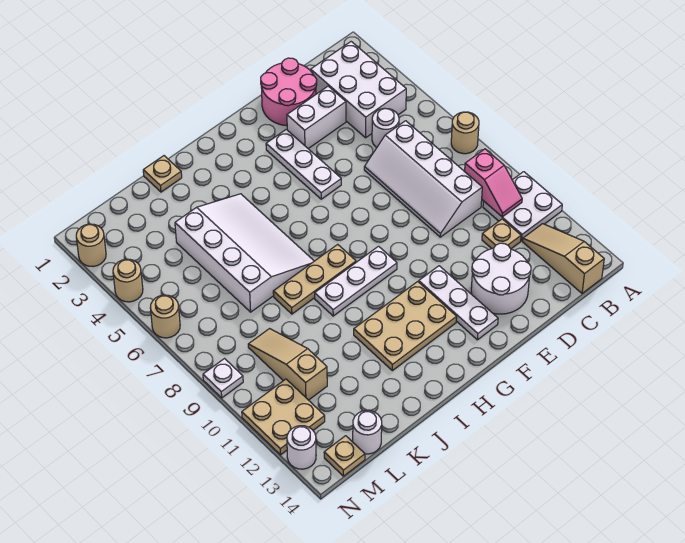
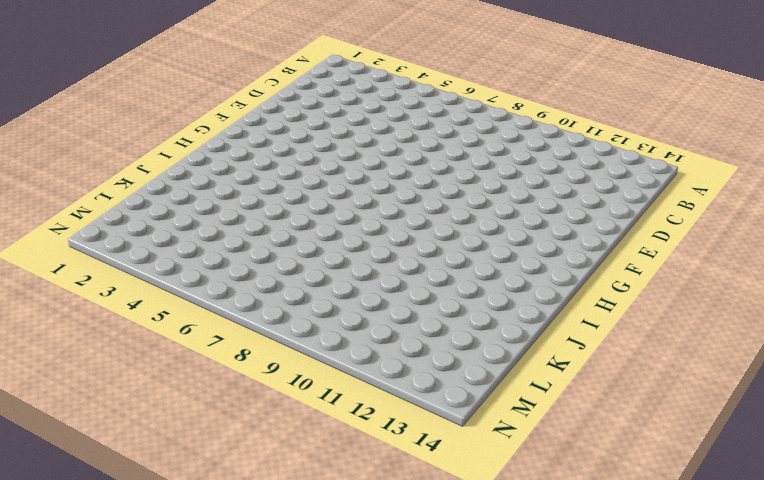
none -> tan round brick A7 level 1
none -> white plate A10:B11 level 1
none -> white brick B2:C4 level 1

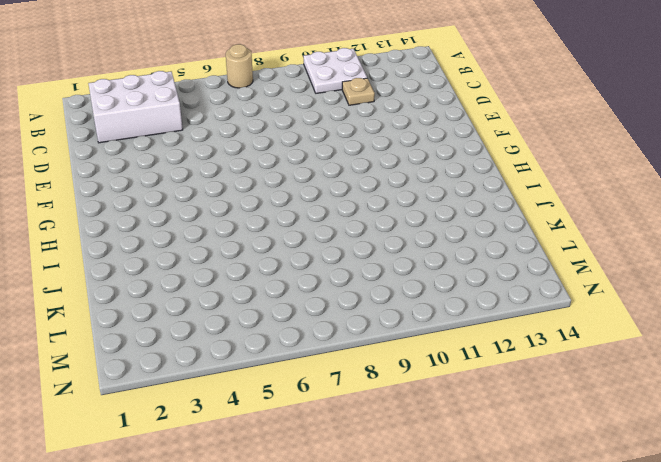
none -> tan slope B12:B14 level 1 top 14
none -> white round brick C5 level 1
none -> white slope C6:D9 level 1 top C

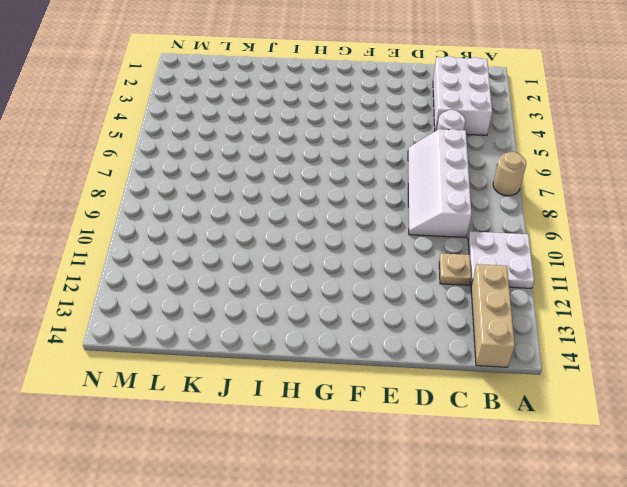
tan brick B12:B14 level 1 -> tan slope B12:B14 level 1 top 14
none -> pink round brick D1:E2 level 1
none -> white brick D3:E3 level 1
none -> white round brick D12:E13 level 1

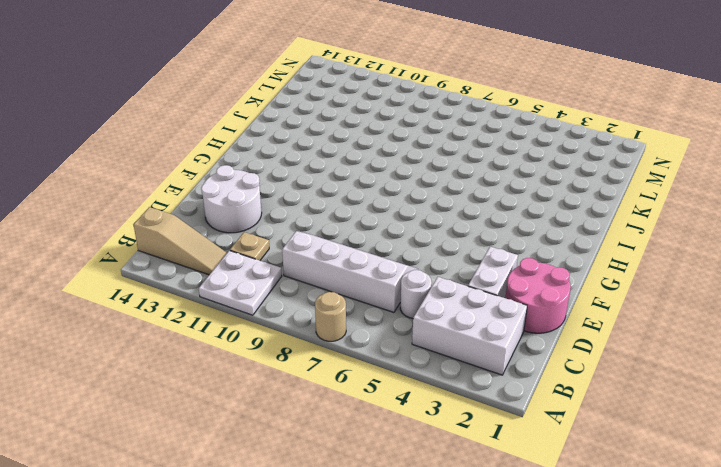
none -> white plate F3:F5 level 1
none -> white plate F11:F13 level 1
none -> white plate G9:I9 level 1

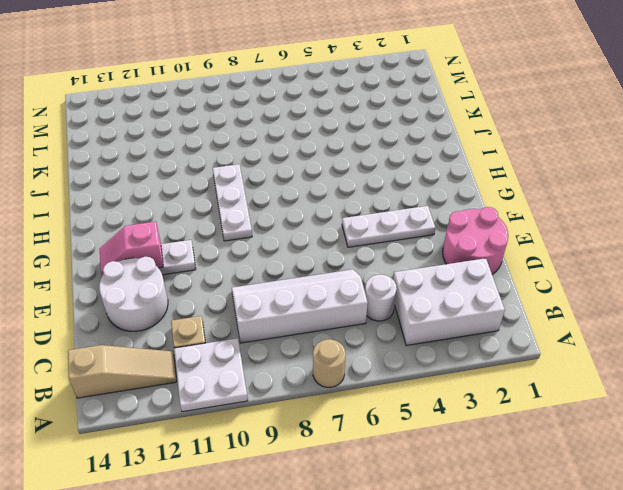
pink slope F12:F13 level 2 top 12 -> pink slope B9:B10 level 2 top 9
none -> white brick D3:E3 level 1
none -> tan plate G11:I12 level 1
none -> tan plate H8:J8 level 1

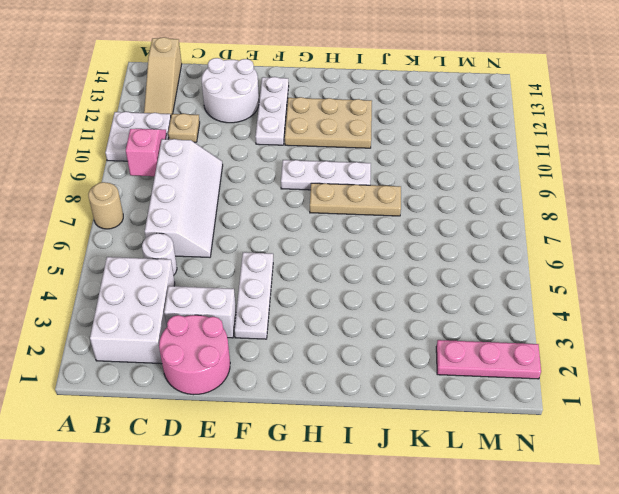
pink plate L2:N2 level 1 -> tan round brick N2 level 1
none -> white slope I4:K7 level 1 top K
none -> tan plate J1 level 1
none -> tan slope L9:L11 level 1 top 11

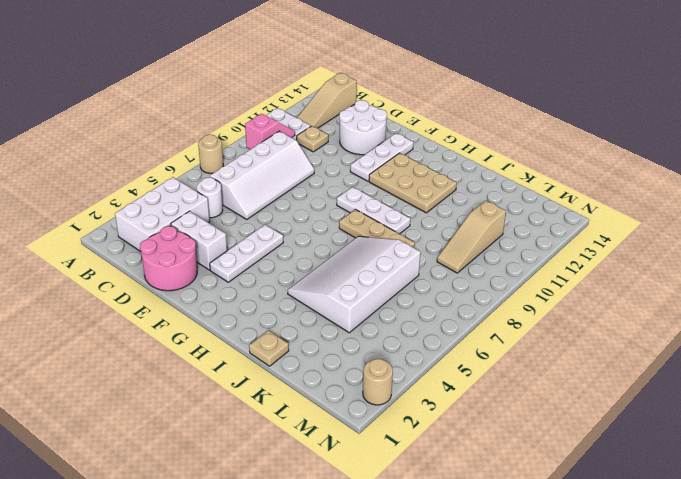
none -> white round brick L14 level 1
none -> tan plate M11:N12 level 1
none -> tan plate M14 level 1

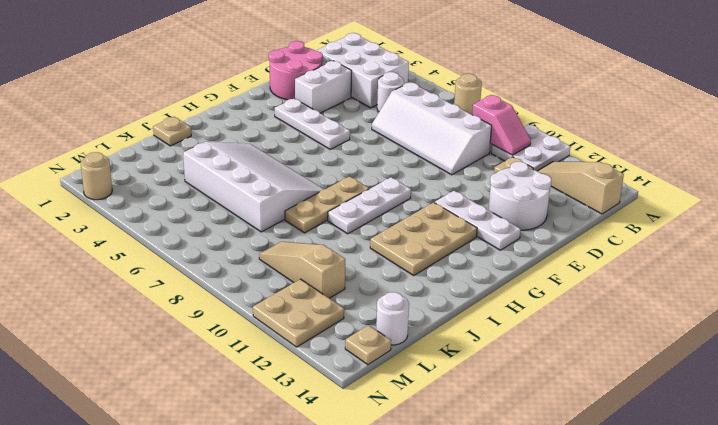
none -> tan round brick N4 level 1
none -> tan round brick N6 level 1
none -> white plate N9 level 1

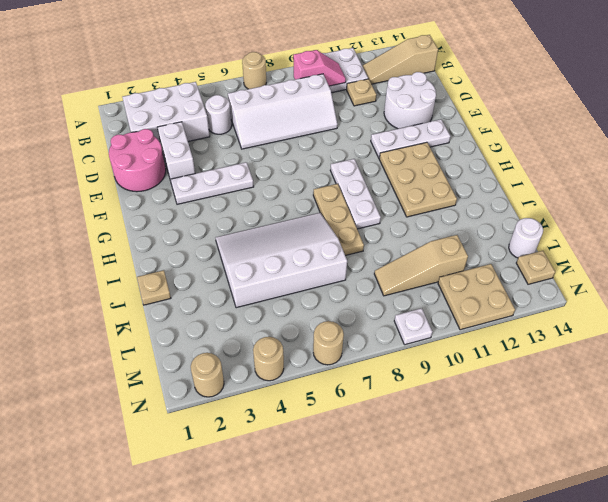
none -> white round brick N13 level 1

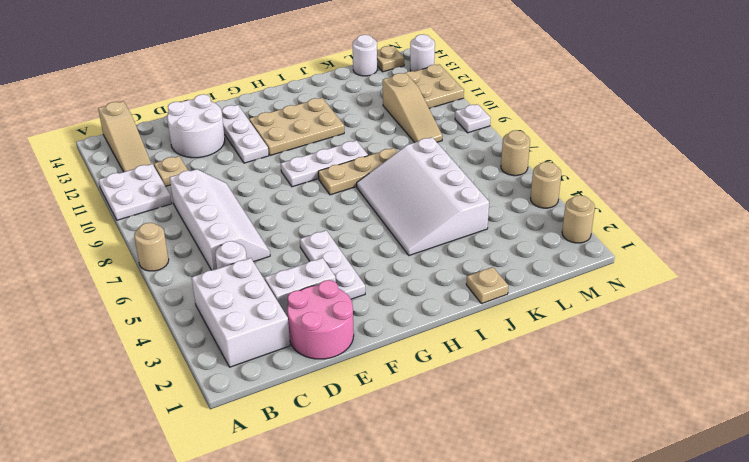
none -> pink slope B9:B10 level 2 top 9

